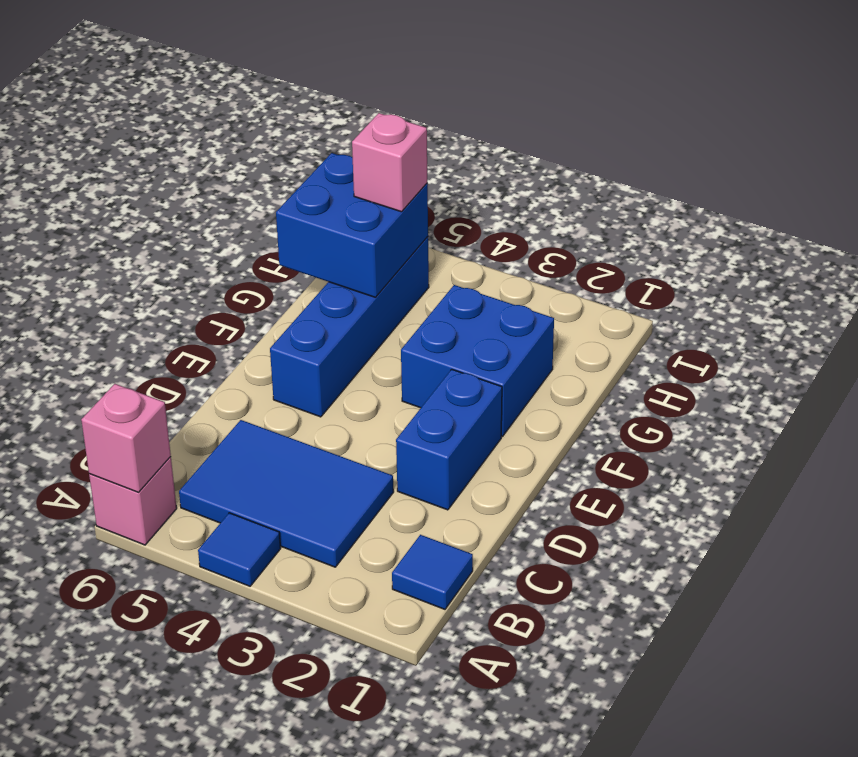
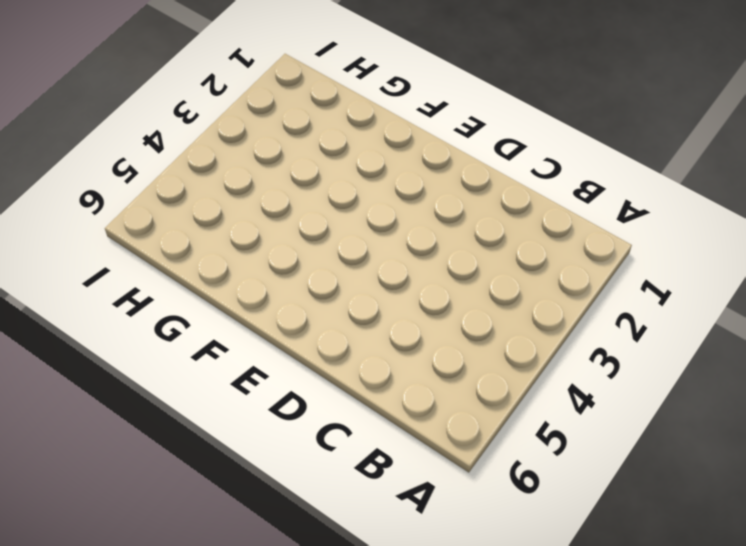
none -> blue tile A4 level 1
none -> pink brick A6 level 1

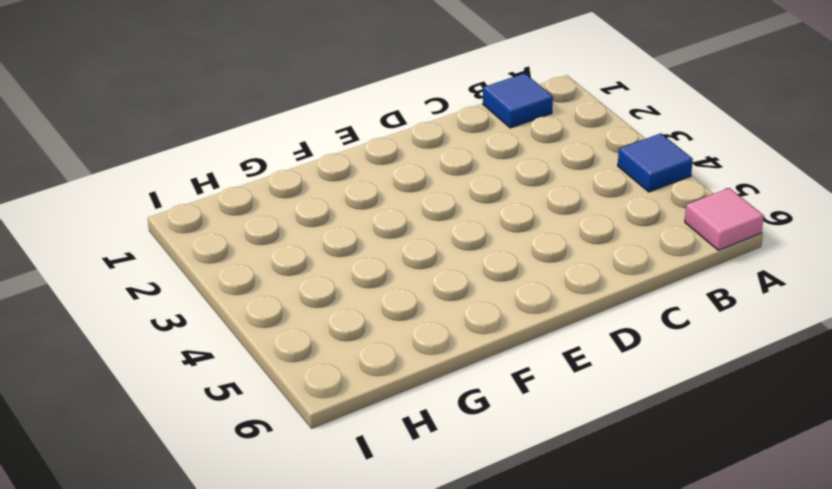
pink tile A6 level 1 -> pink brick A6 level 1
none -> blue tile B3:C5 level 1
none -> blue brick D2:E2 level 1

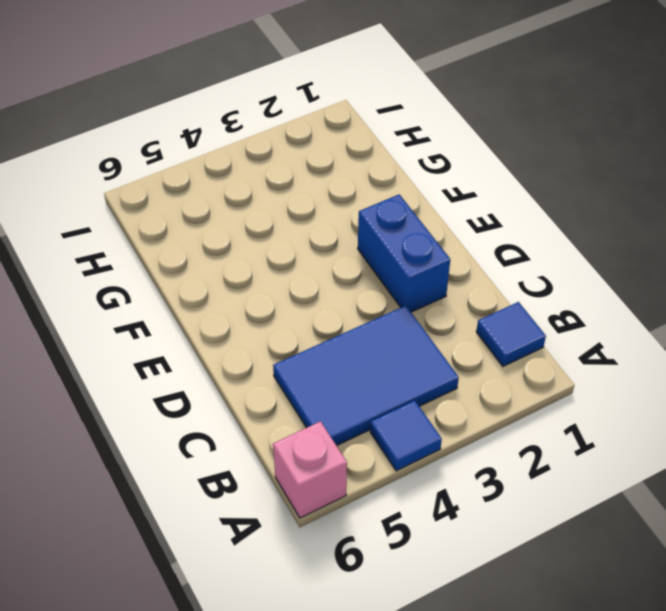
none -> blue brick E5:H5 level 1
none -> blue brick F2:G3 level 1

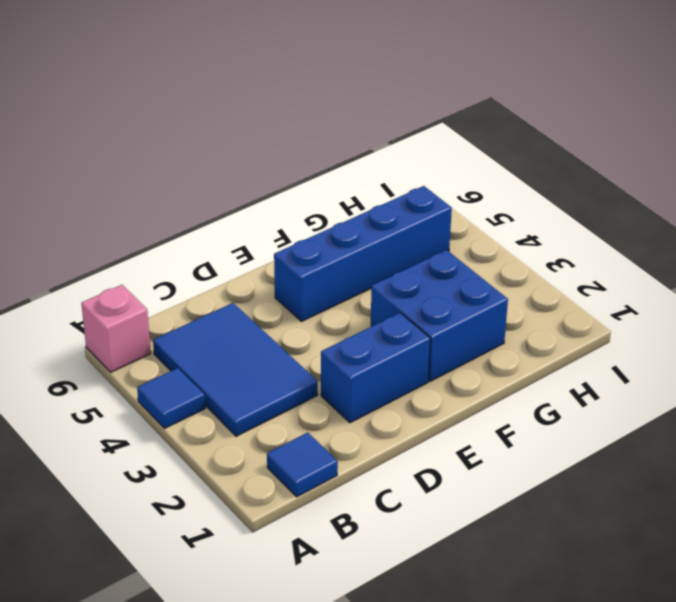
none -> pink brick A6 level 2
none -> blue brick G5:H6 level 2

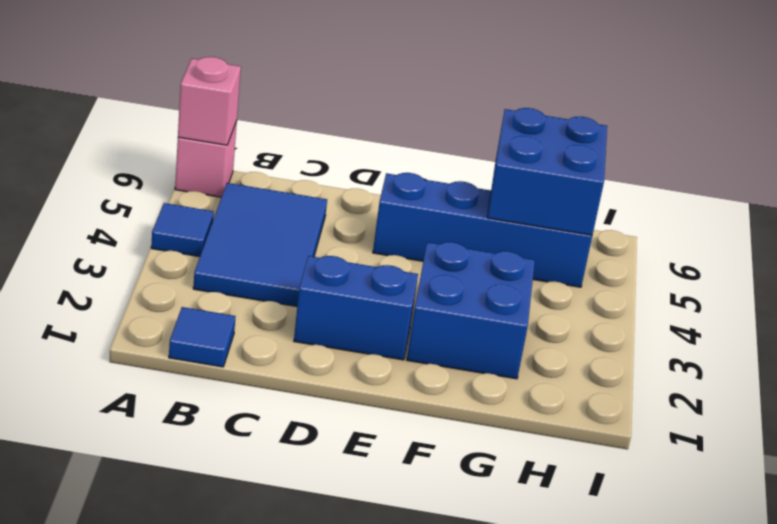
none -> pink brick H5 level 3

